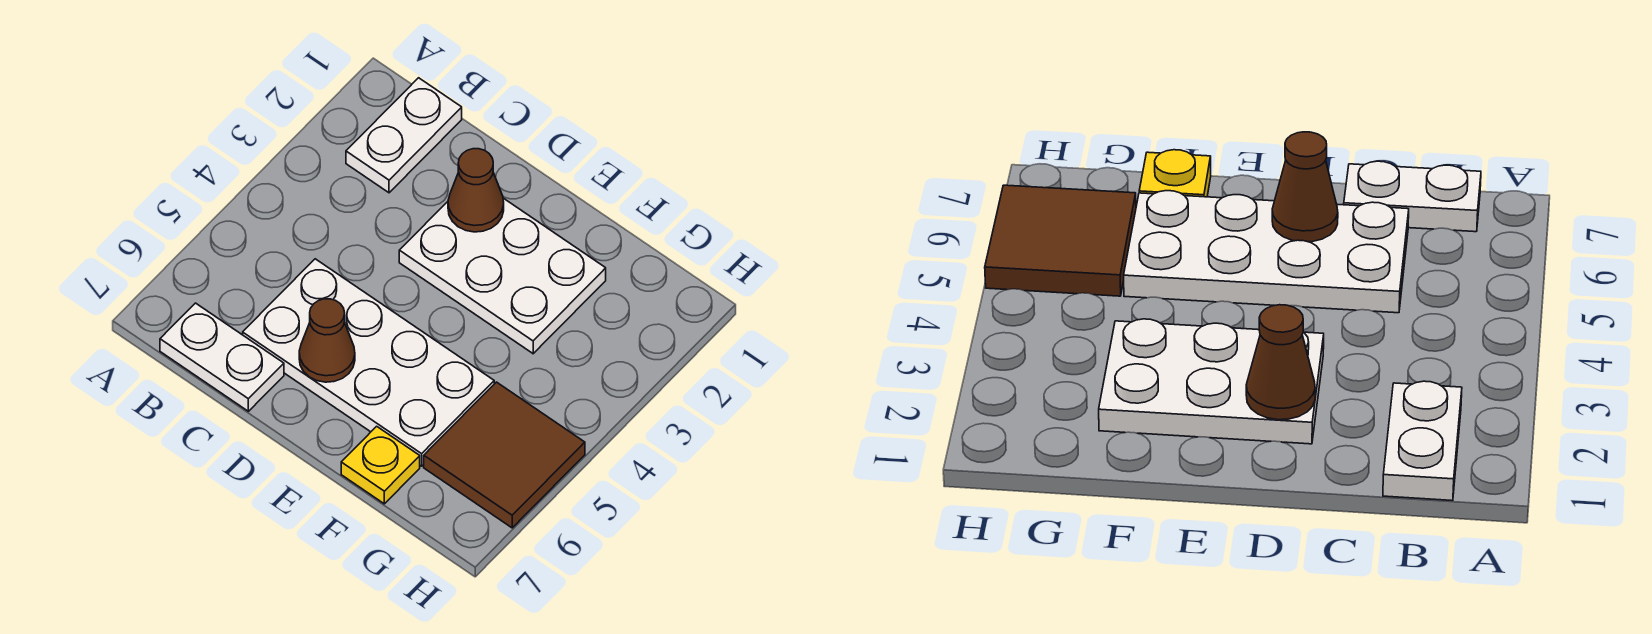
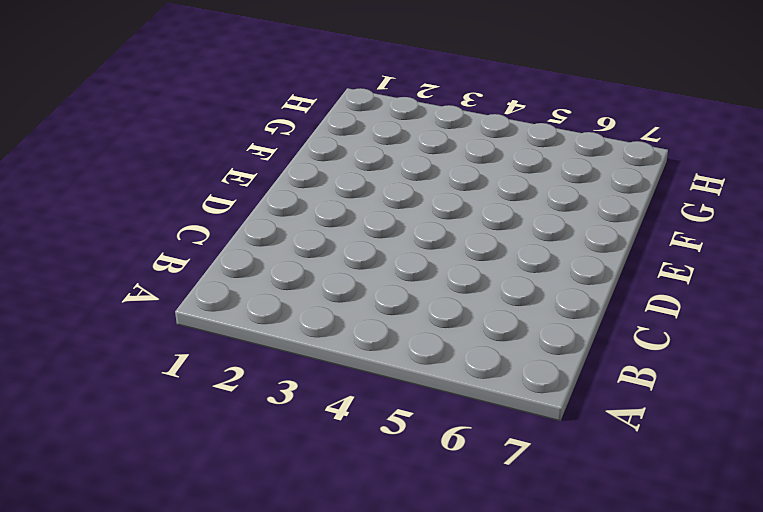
none -> white plate B1:B2 level 1
none -> white plate B7:C7 level 1

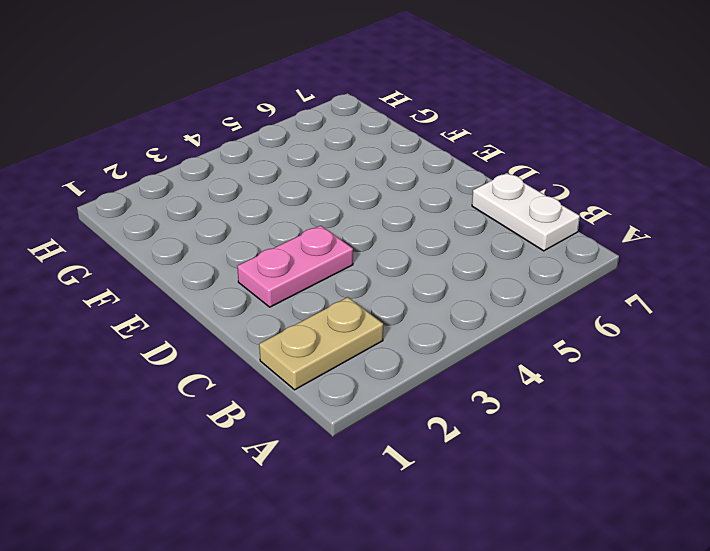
tan plate B1:B2 level 1 -> white plate B1:B2 level 1
pink plate D2:D3 level 1 -> white plate D2:F3 level 1
none -> white plate C5:F6 level 1
none -> yellow plate F7 level 1

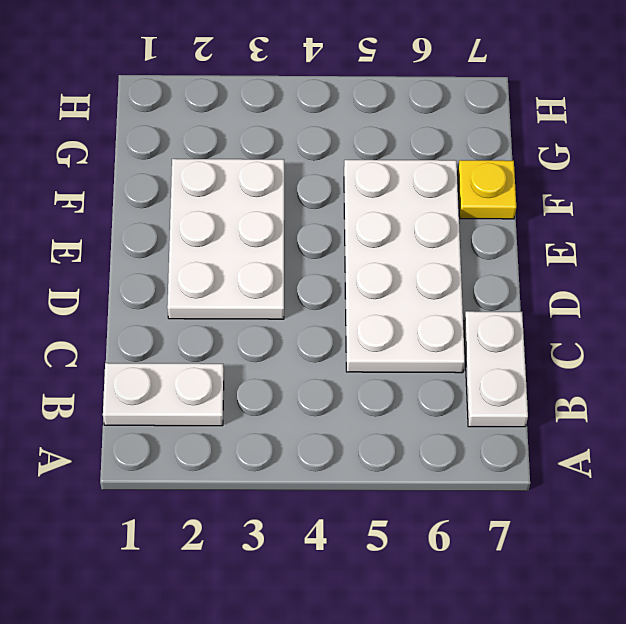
none -> brown tile G5:H6 level 1
none -> brown cone D2 level 2

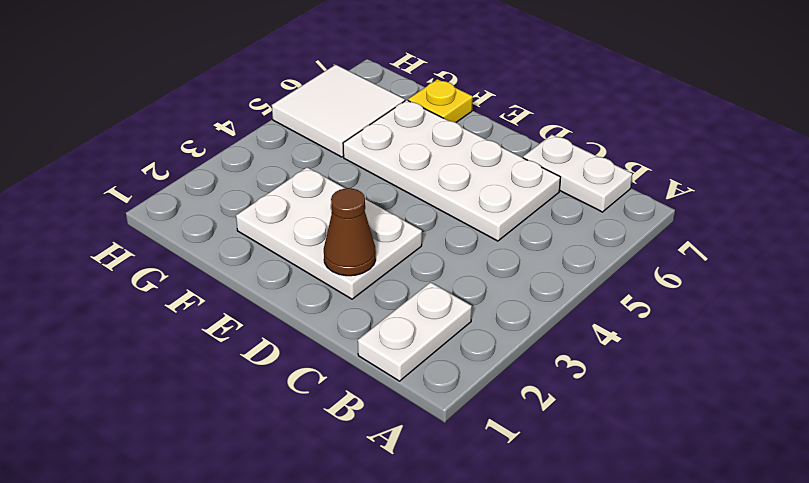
white tile G5:H6 level 1 -> brown tile G5:H6 level 1
none -> brown cone D6 level 2

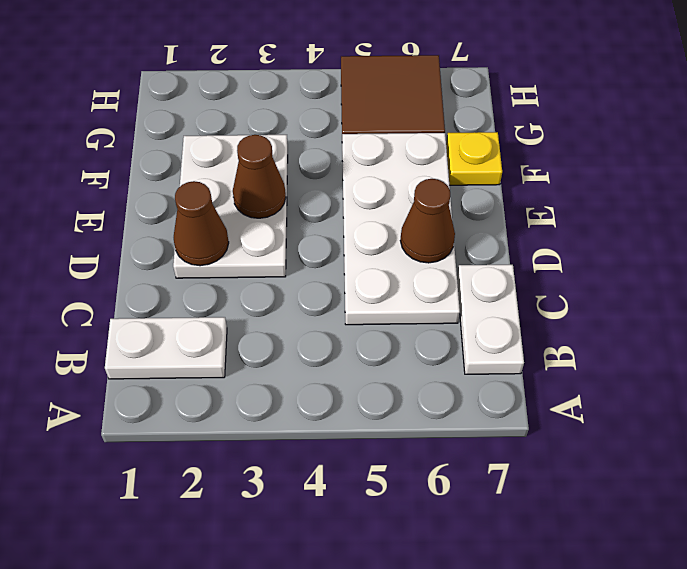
brown cone E3 level 2 -> none

